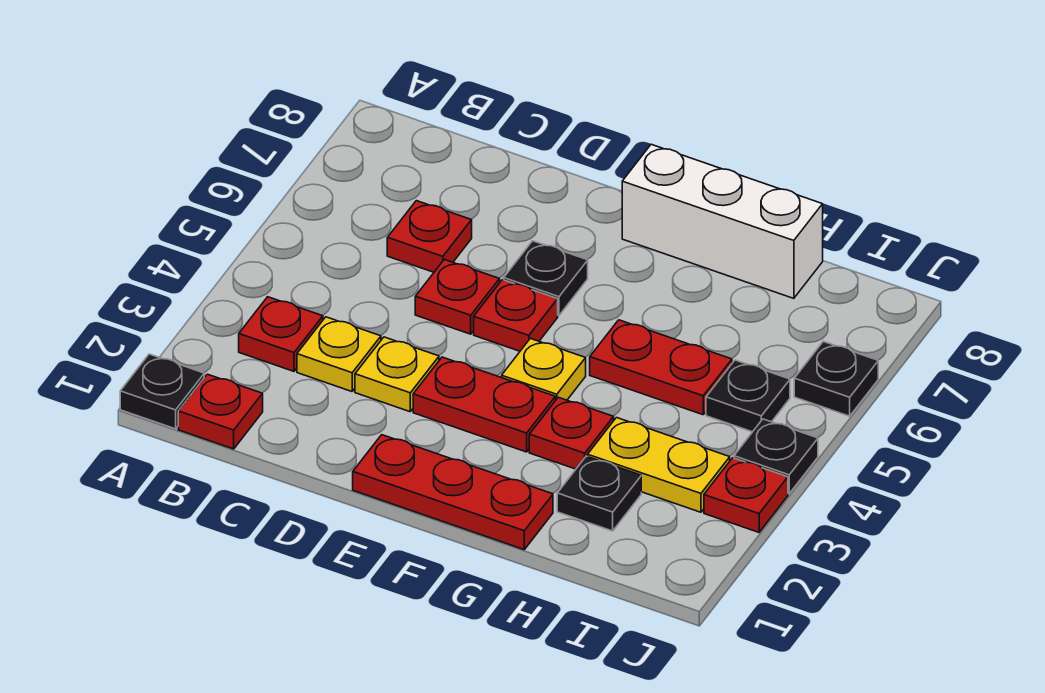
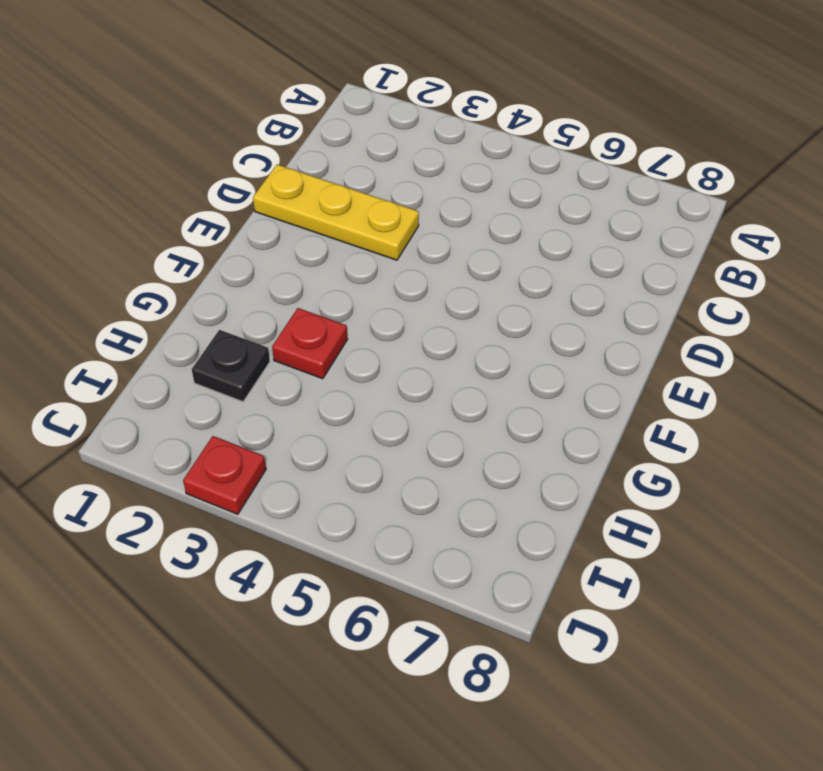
yellow plate D1:D3 level 1 -> yellow plate D3 level 1
none -> black plate A1 level 1
none -> red plate B1 level 1
none -> red plate B3 level 1

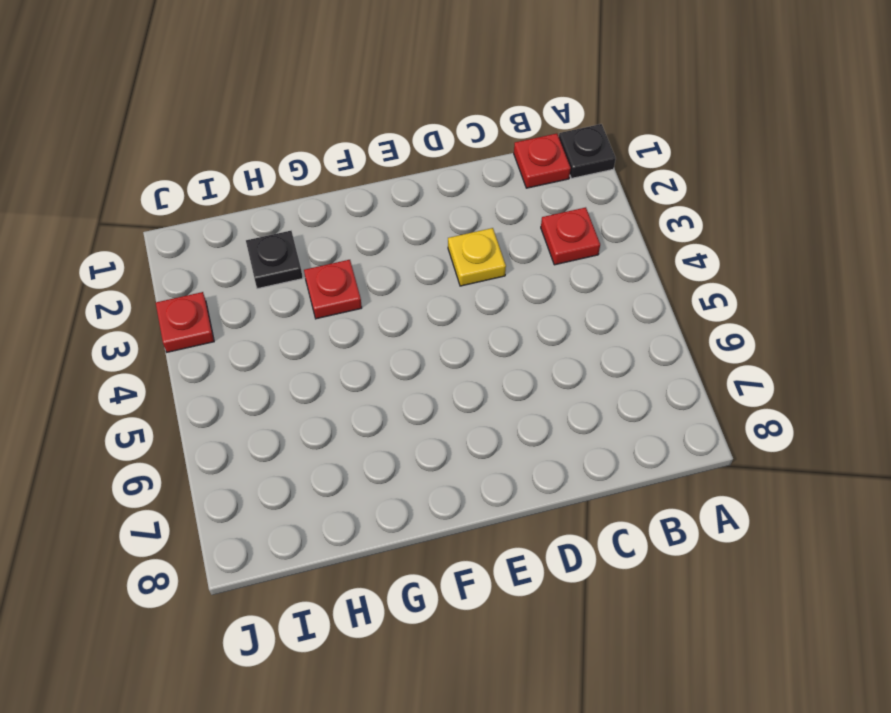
none -> yellow plate C3 level 1
none -> red plate C6 level 1
none -> red plate D5 level 1

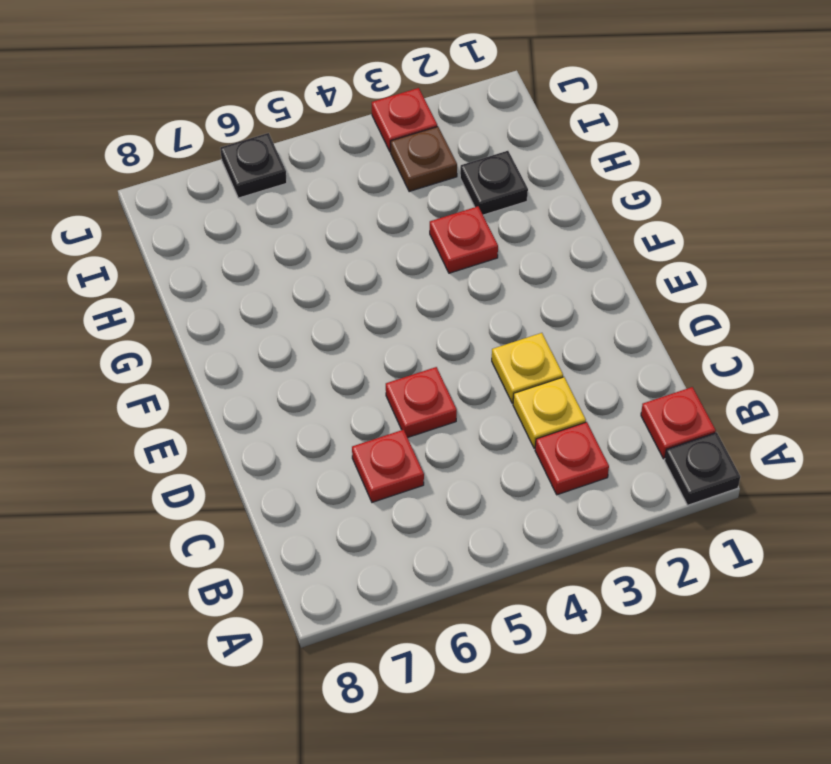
brown plate I3 level 1 -> yellow plate H3:I3 level 1
none -> red plate E1:G1 level 1
none -> red plate E3:F3 level 1
none -> red plate E5 level 1

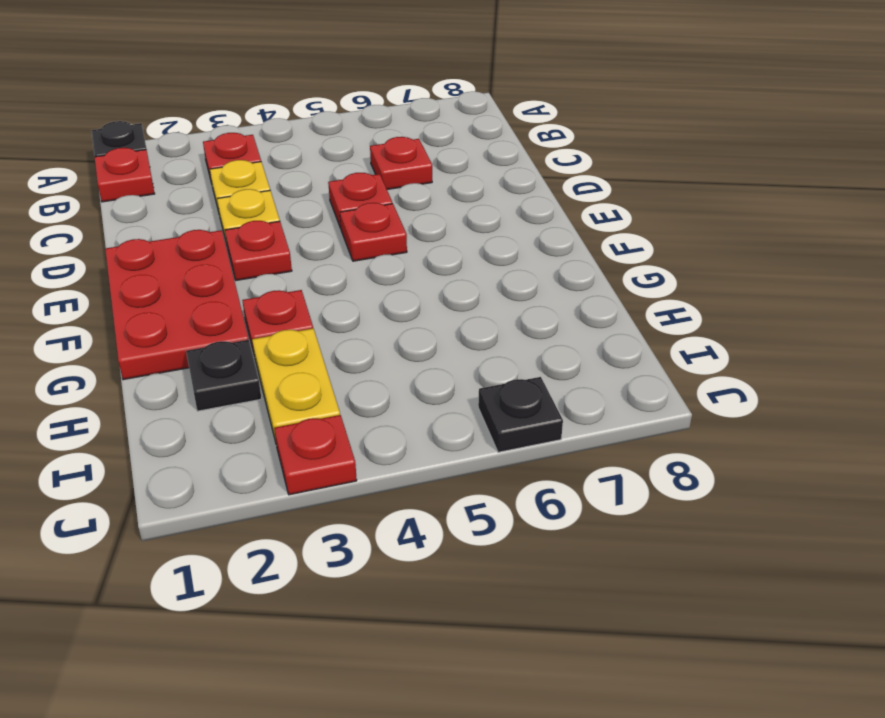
red plate E1:G2 level 1 -> red plate E1:G1 level 1
red plate E3 level 1 -> red plate E3:F3 level 1
none -> black plate E6 level 1
none -> yellow plate F4 level 1
none -> white brick F8:H8 level 1

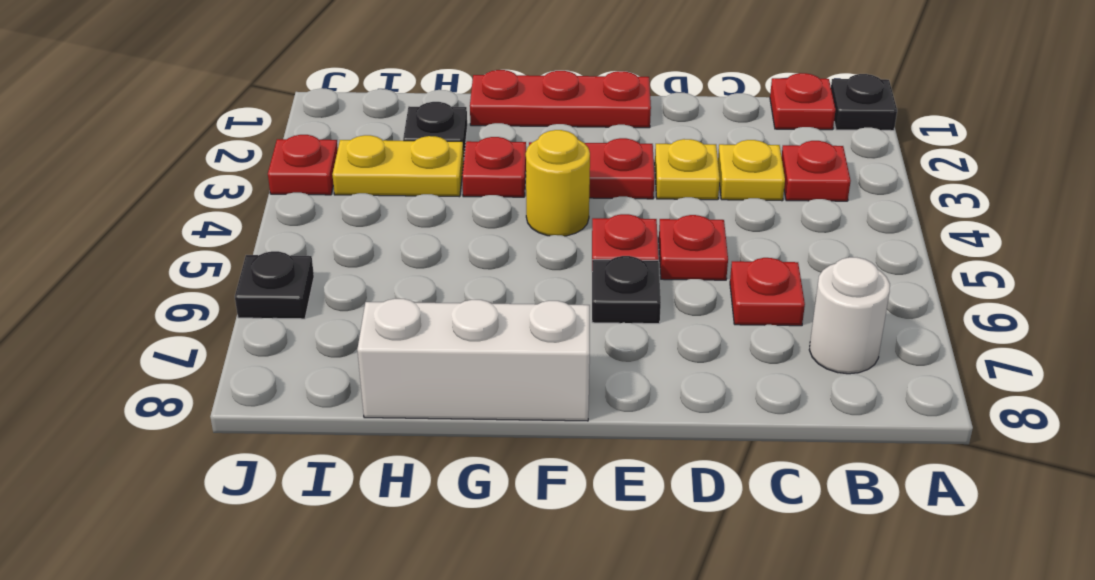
white round brick B7 level 1 -> none
yellow round brick F4 level 1 -> yellow plate F4 level 1
none -> red plate G5:H5 level 1
none -> black plate I5 level 1
none -> black plate J4 level 1

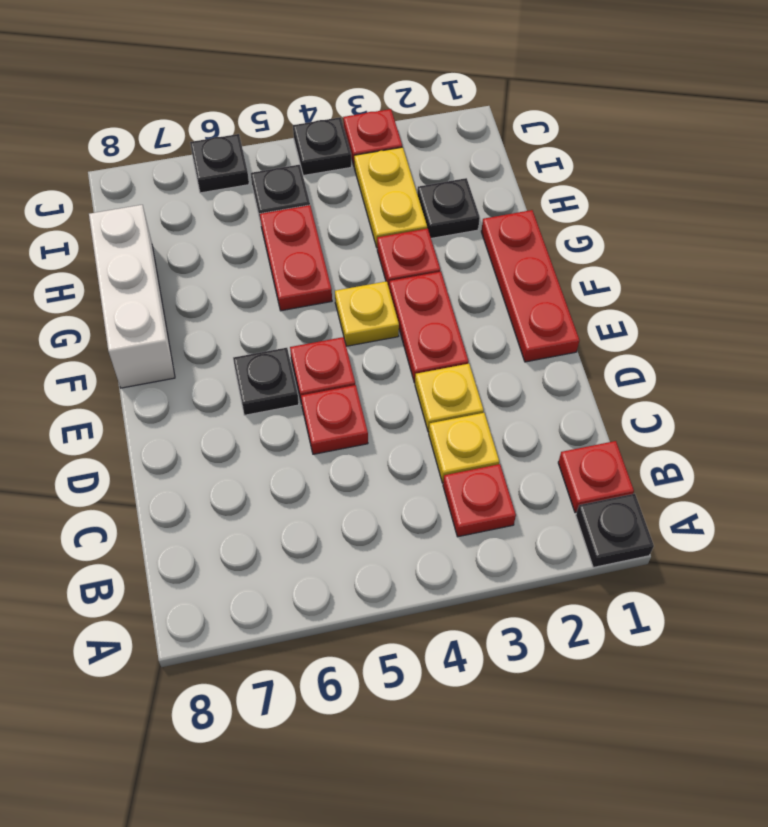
none -> red plate C6 level 1

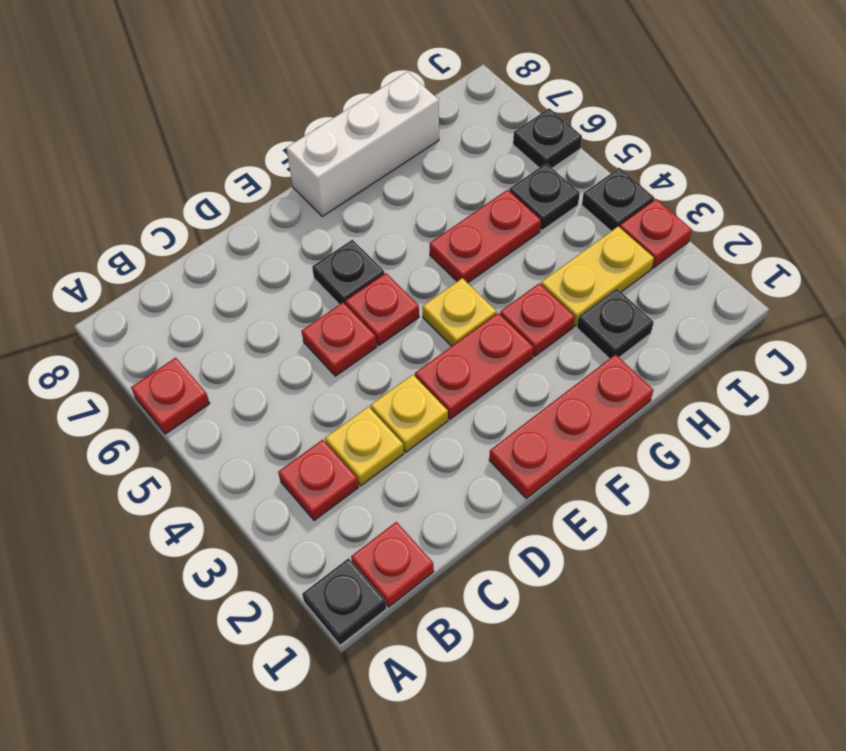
red plate A6 level 1 -> red plate C6 level 1

